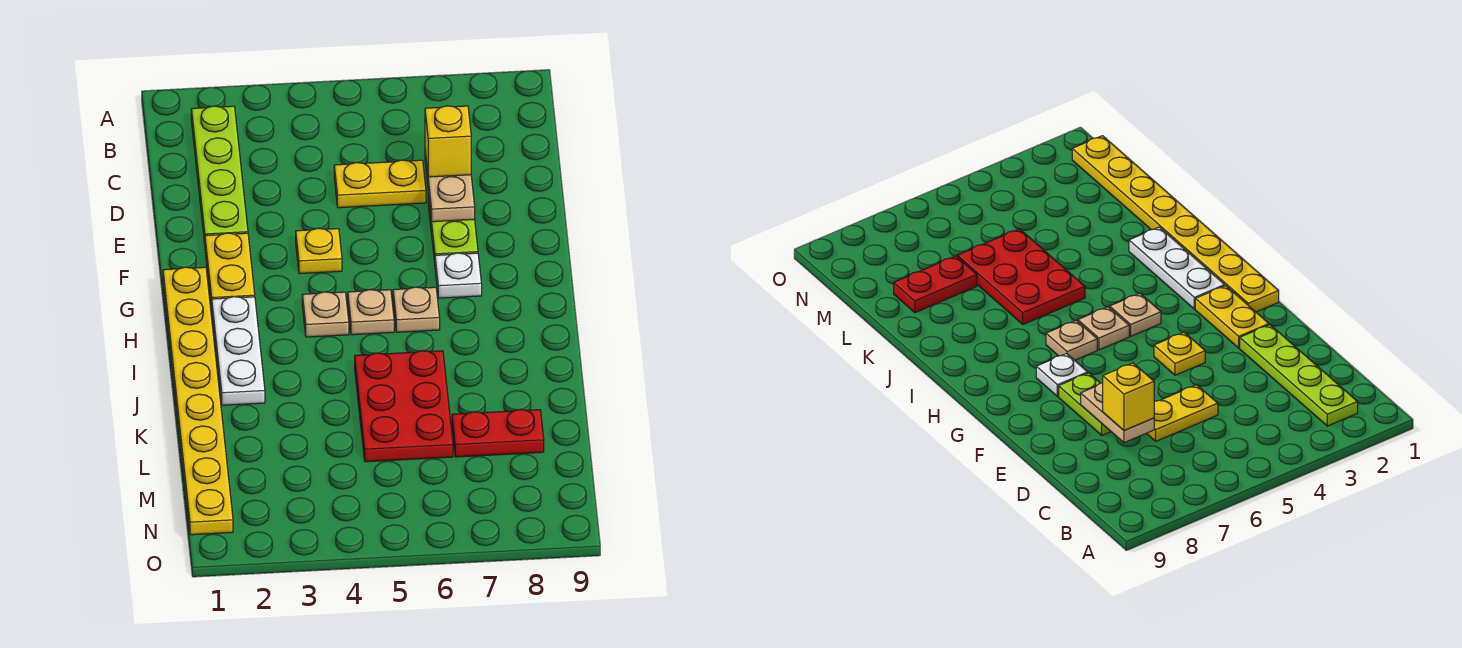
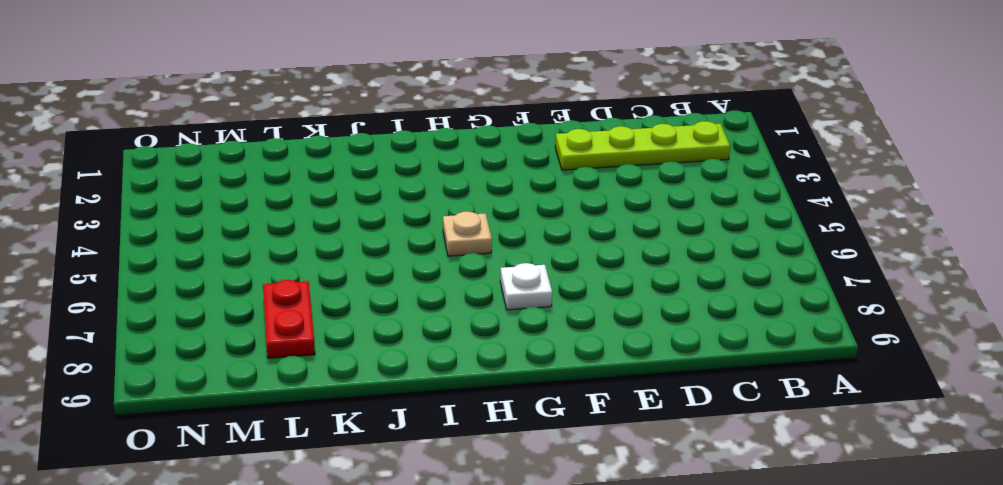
none -> yellow plate D5:D6 level 1
none -> lime plate E7:F7 level 1
none -> yellow plate F2:G2 level 1

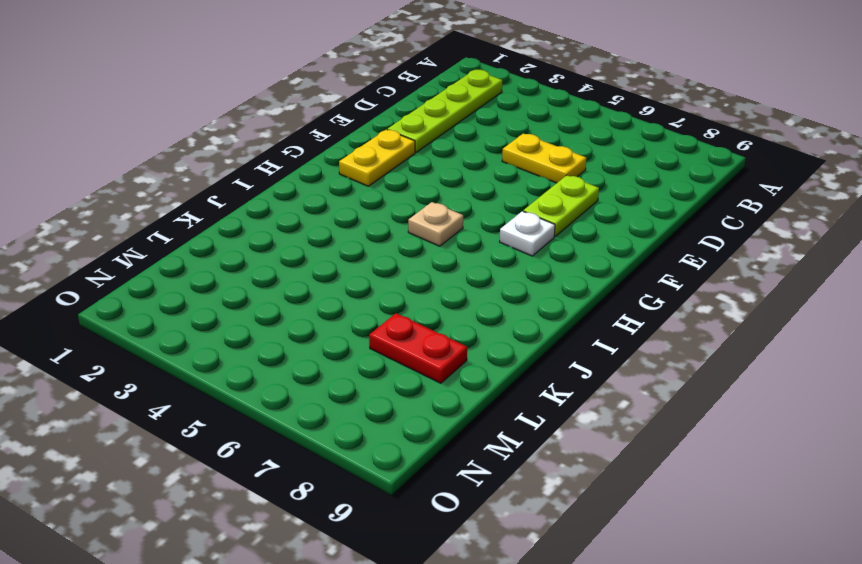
none -> yellow plate F4 level 1
none -> yellow plate G1:N1 level 1
none -> white plate H2:J2 level 1

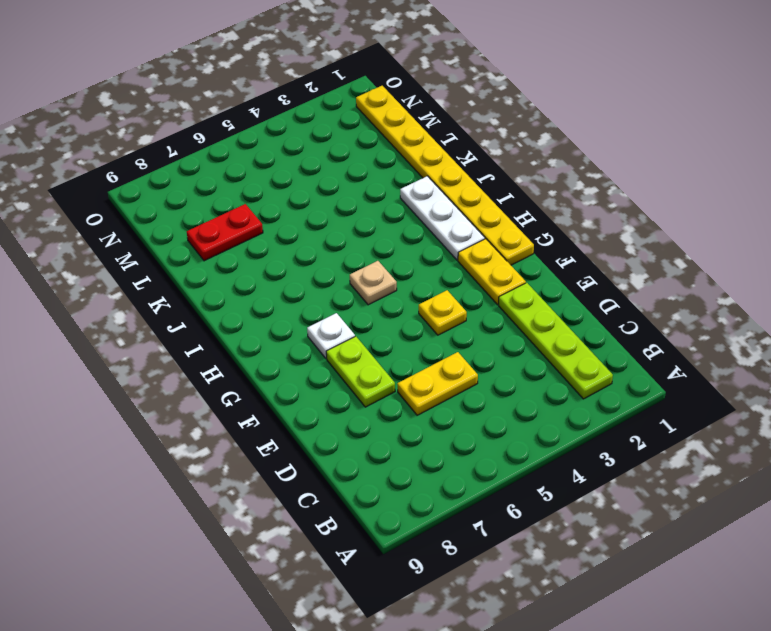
none -> tan plate H4 level 1
none -> tan plate H6 level 1
none -> red plate J5:L6 level 1

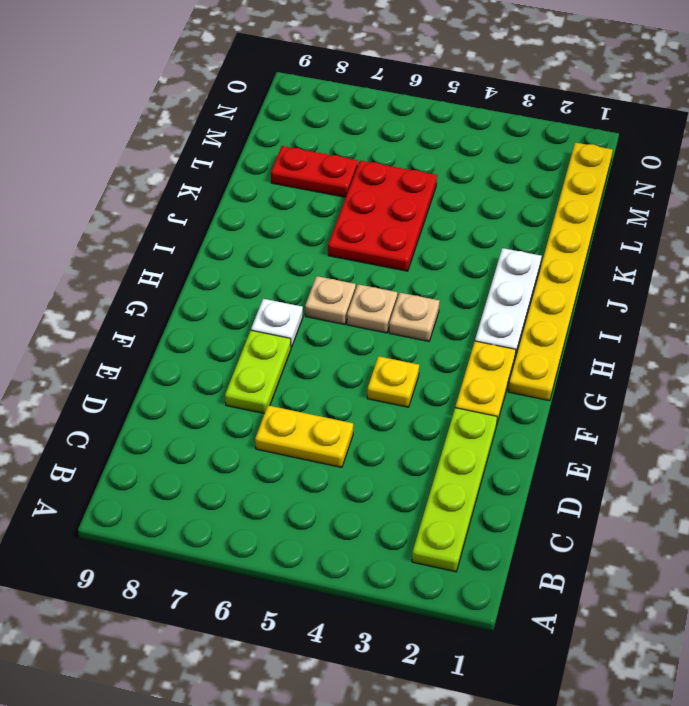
none -> tan plate D7:E7 level 2
none -> yellow brick D7 level 3

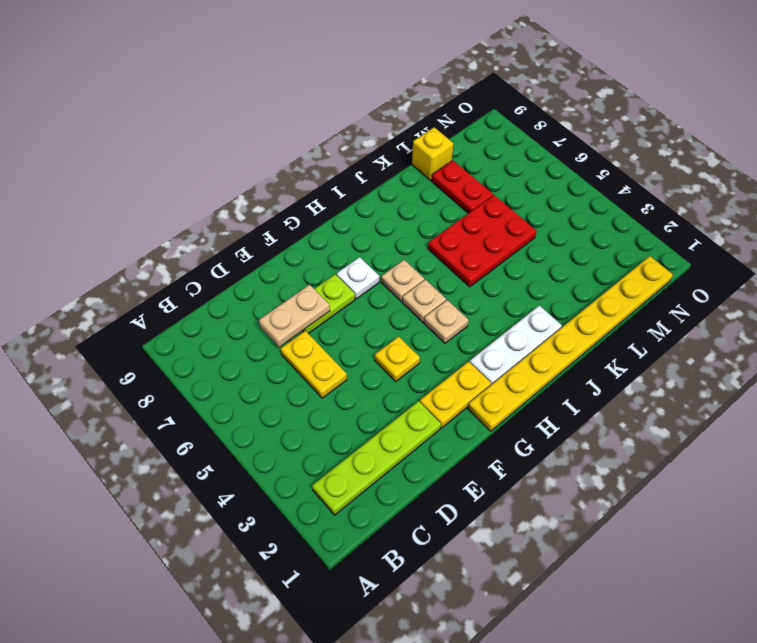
yellow brick L9 level 1 -> yellow brick D7 level 3

